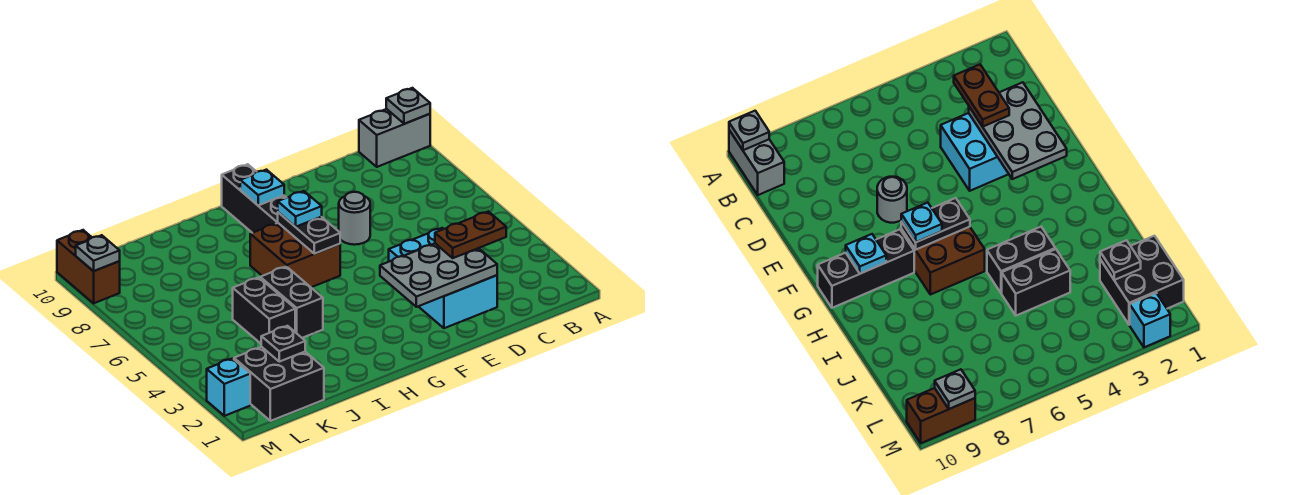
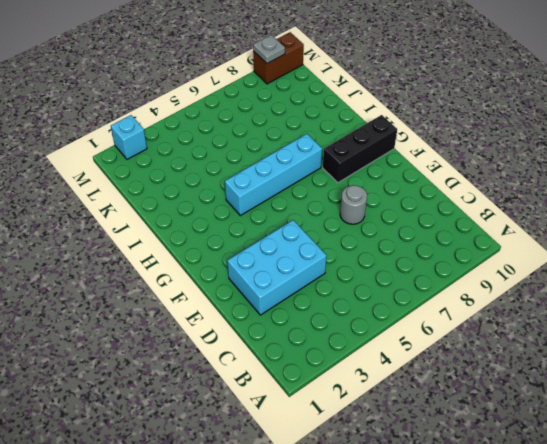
cyan brick H4:H7 level 1 -> brown brick G6:H7 level 1
none -> grey brick A10:B10 level 1
none -> black brick I4:I5 level 1
none -> black brick J4:J5 level 1

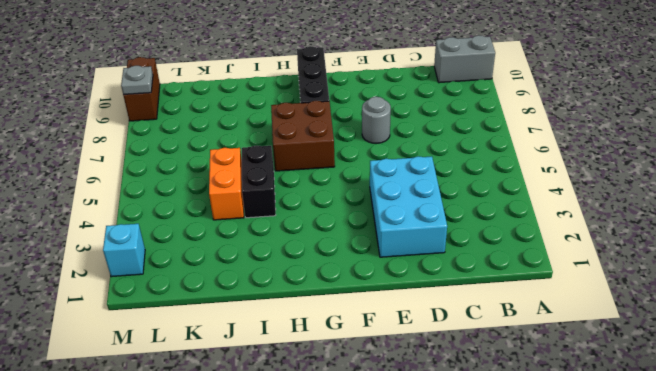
orange brick J4:J5 level 1 -> black brick J4:J5 level 1
none -> black brick K1:L2 level 1
none -> grey plate A10 level 2
none -> grey plate D2:F3 level 2

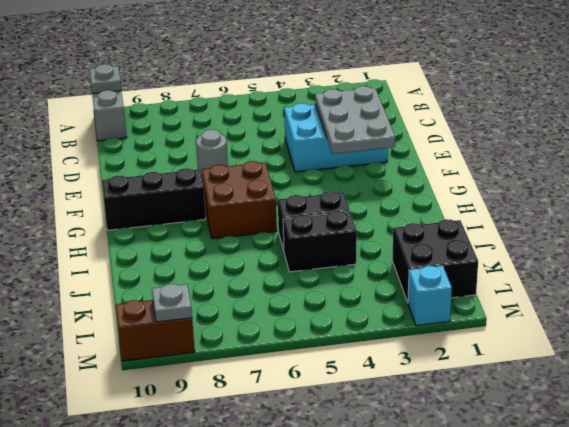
none -> black plate G6:G7 level 2
none -> cyan plate G9 level 2
none -> black plate K2 level 2

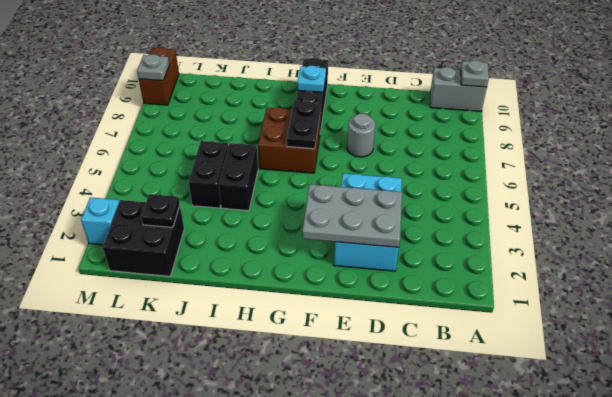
none -> brown plate C3:D3 level 3
none -> cyan plate G7 level 3

